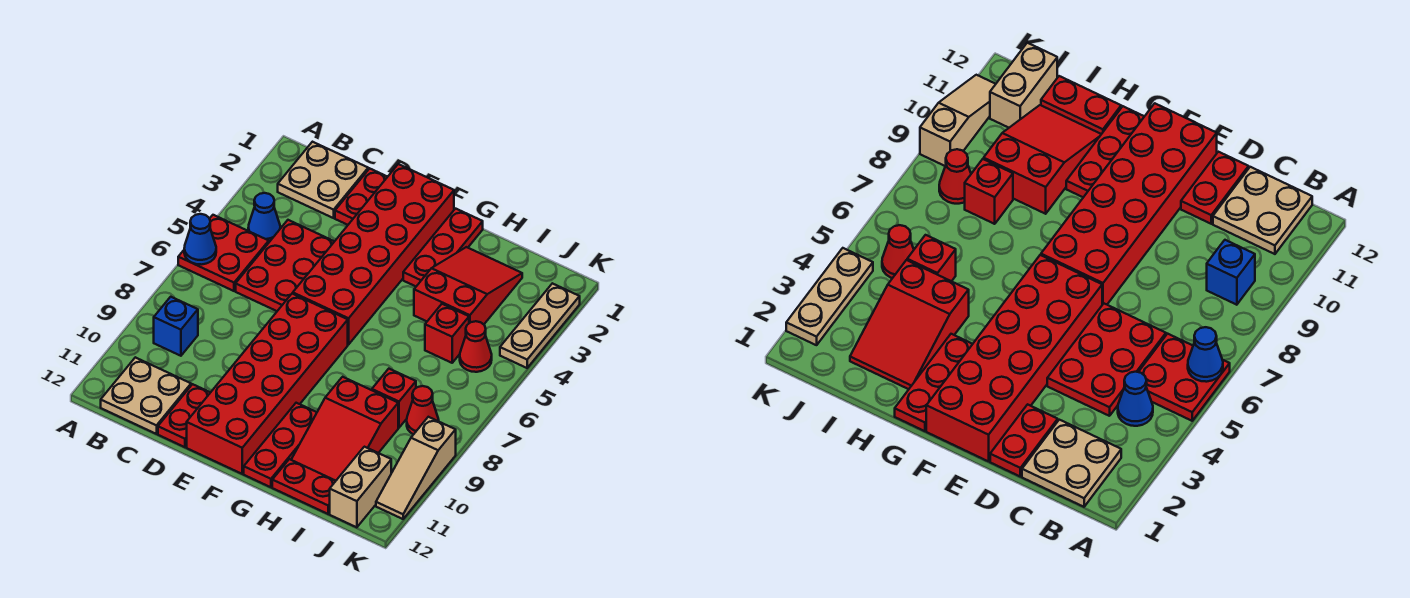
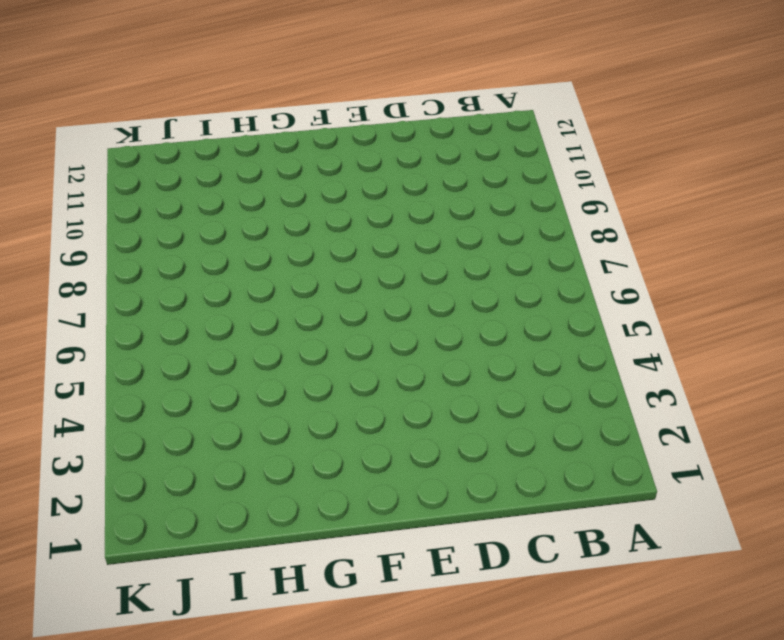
none -> red plate A5:B6 level 1
none -> tan plate B1:C2 level 1
none -> blue cone B4 level 1

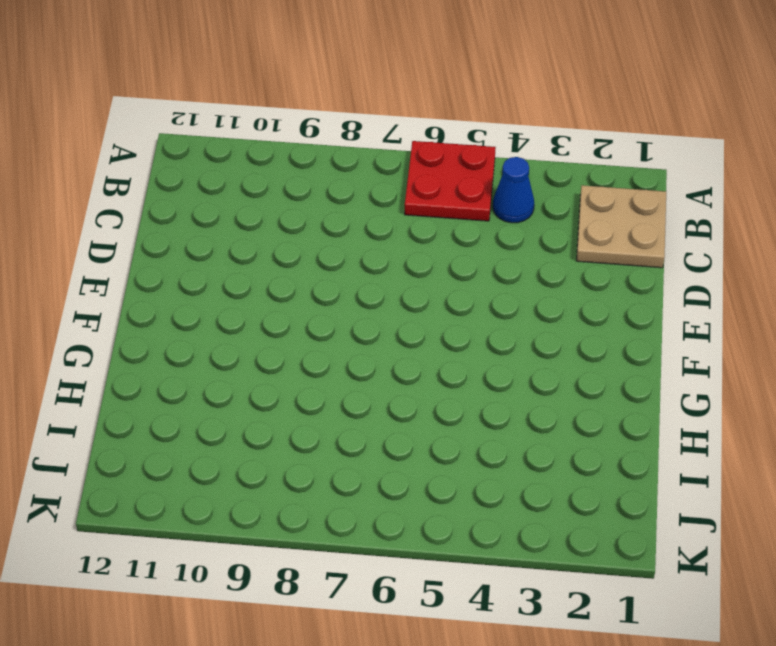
none -> blue brick B9 level 1
none -> tan plate B11:C12 level 1
none -> red plate C4:D6 level 1

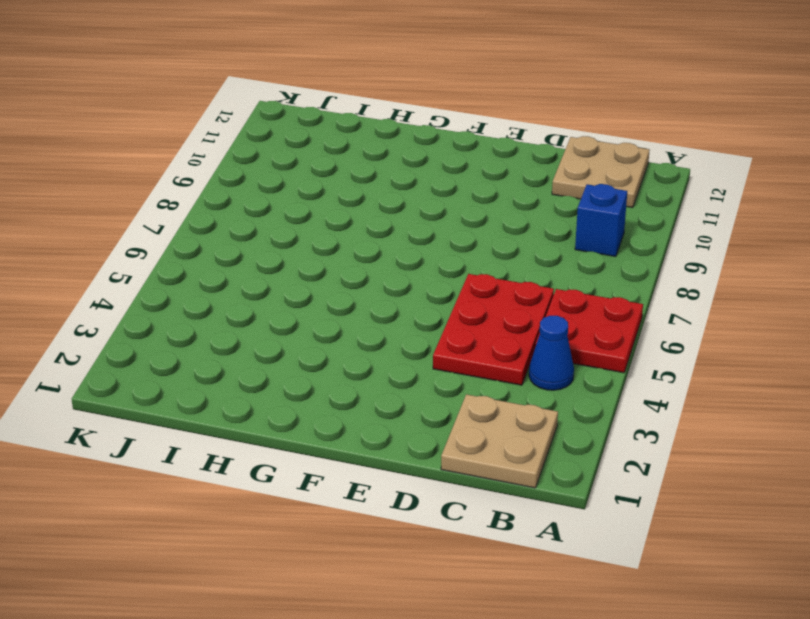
none -> red plate D1:D2 level 1
none -> red plate D11:D12 level 1
none -> red brick E1:F6 level 1

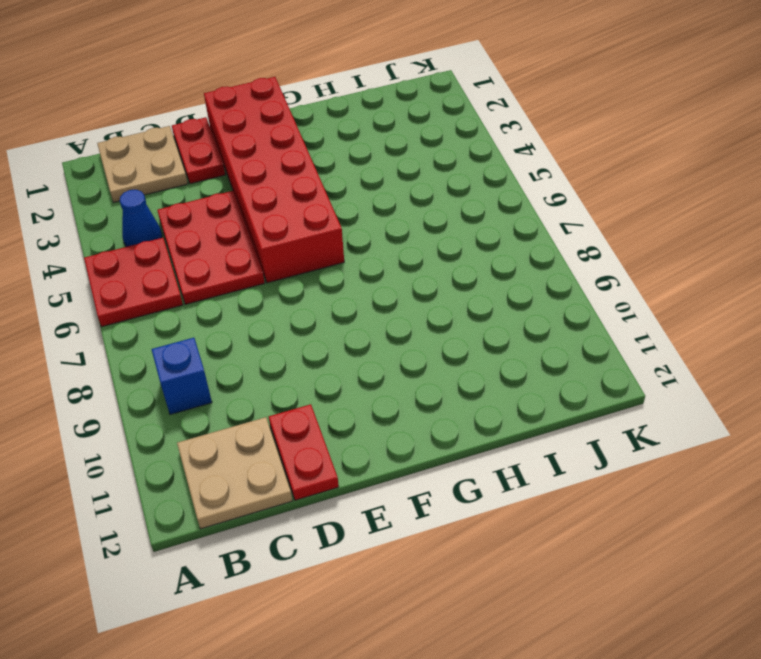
none -> red brick E7:F12 level 1
none -> red plate G1:G3 level 1
none -> red plate G10:G12 level 1

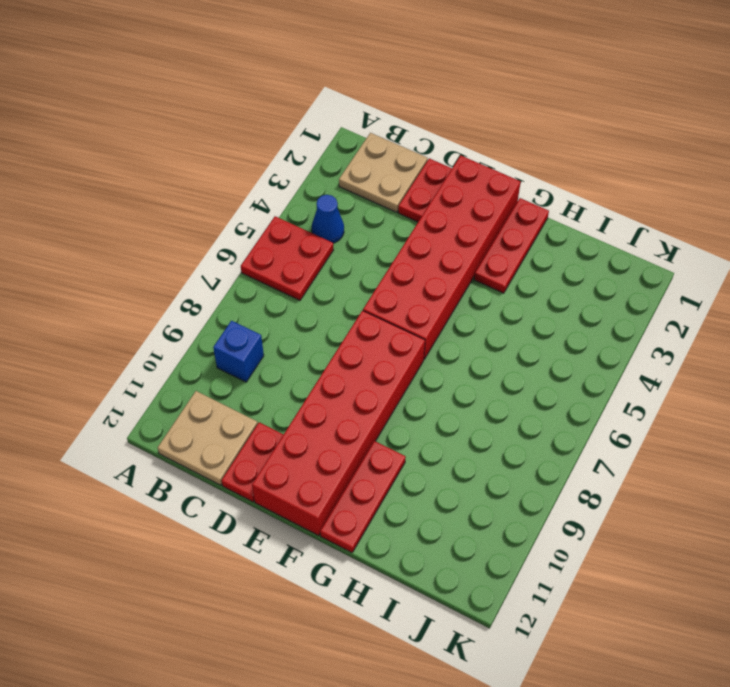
none -> red plate C4:D6 level 1
none -> red slope H2:I4 level 1 top 4
none -> red slope H9:I11 level 1 top 9

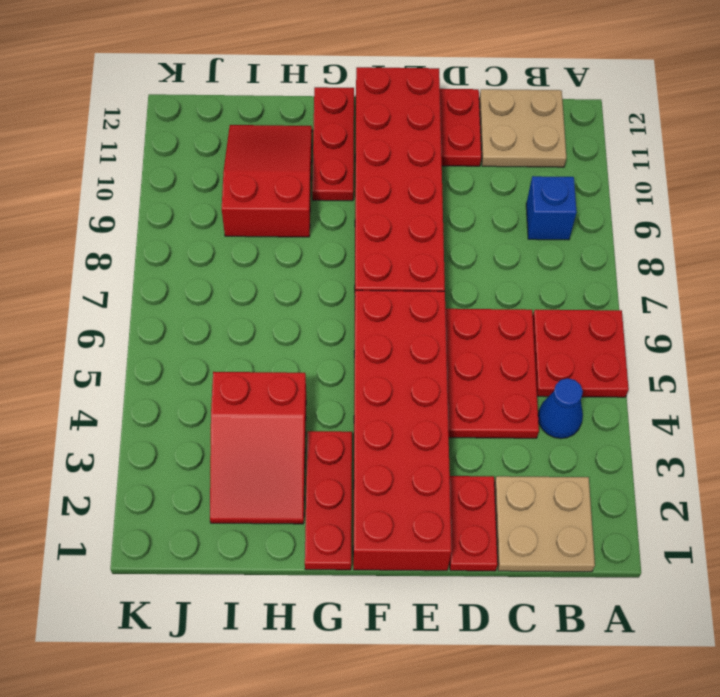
none -> red plate H12:I12 level 1
none -> red brick I5 level 1
none -> red brick I8 level 1

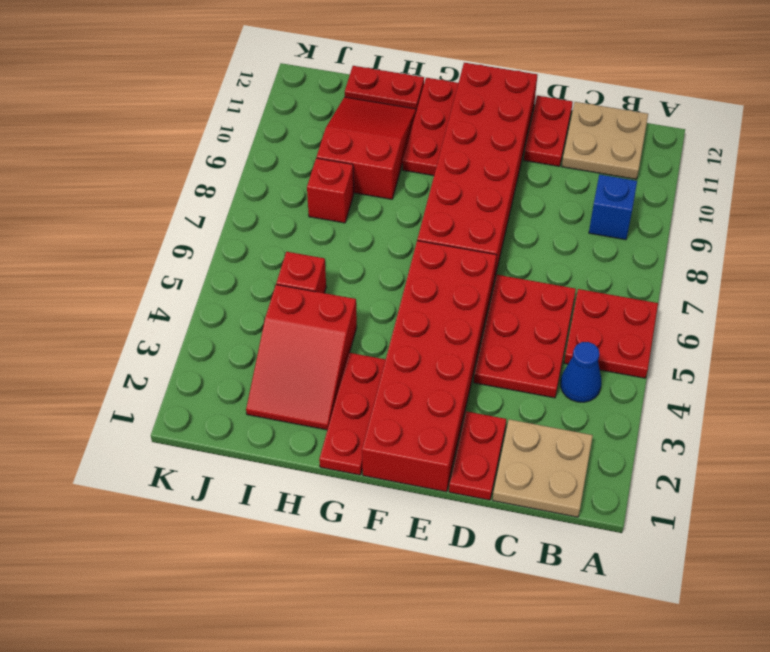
none -> red cone J5 level 1
none -> red cone J8 level 1
none -> tan brick J11:J12 level 1

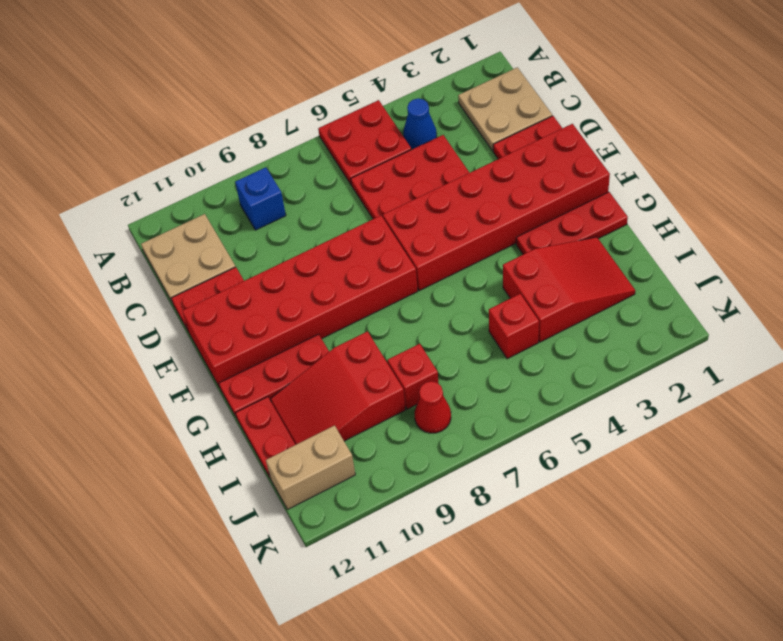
none -> red cone J5 level 1
none -> tan plate K2:K4 level 1
none -> tan slope K9:K11 level 1 top 9

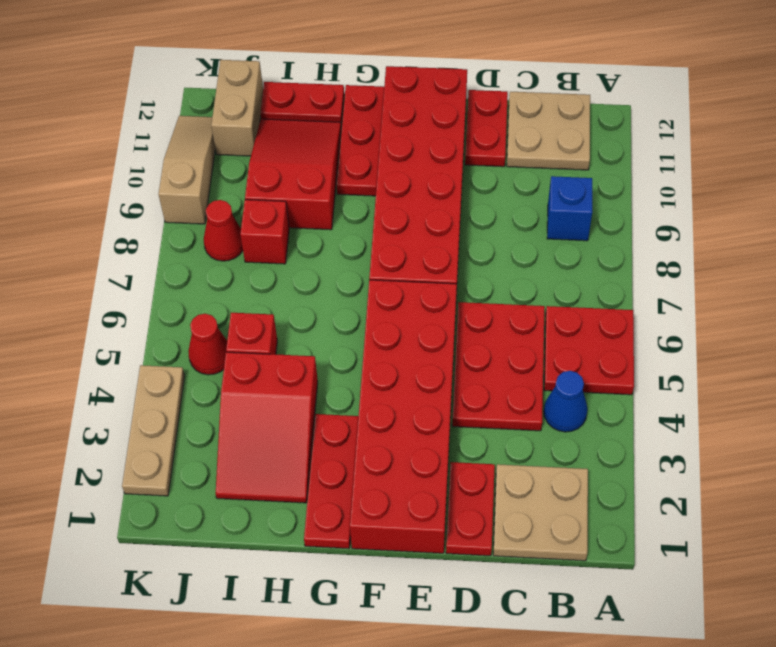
none -> blue cone A6 level 2

